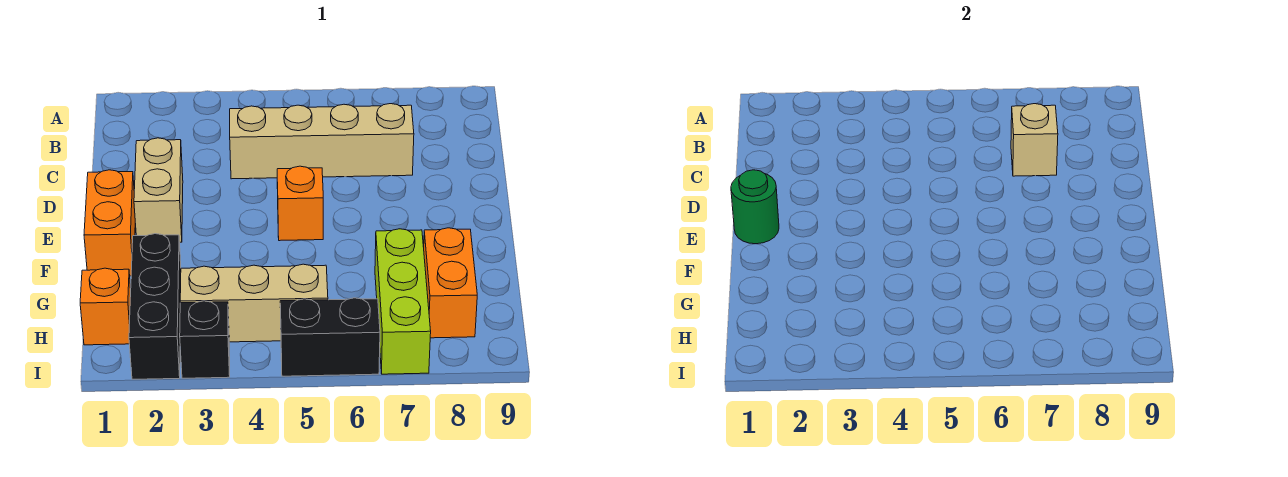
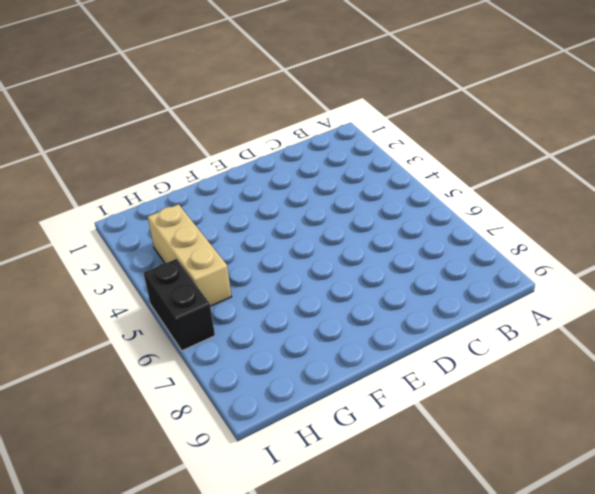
none -> tan brick C4:C7 level 1
none -> tan brick D2:E2 level 1
none -> orange brick E1:F1 level 1

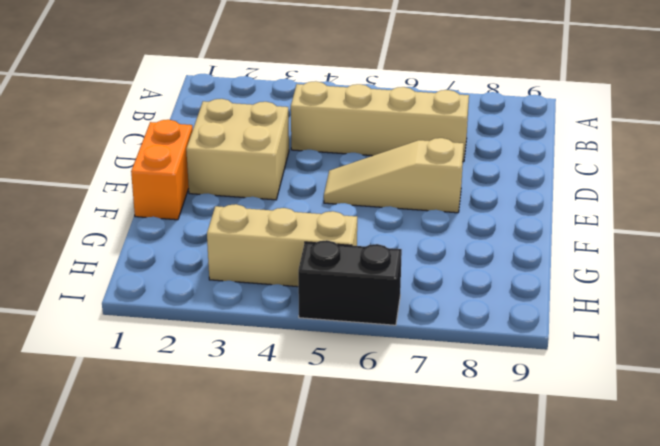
tan brick D2:E3 level 1 -> tan brick D2:E2 level 1
tan slope E5:E7 level 1 top 7 -> orange brick E5 level 1
none -> black brick G2:I2 level 1
none -> lime brick G7:I7 level 1
none -> orange brick G8:H8 level 1

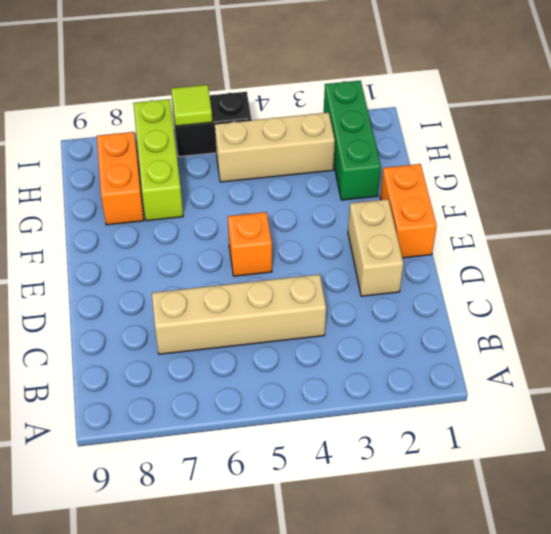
green brick G2:I2 level 1 -> black brick G2:I2 level 1
lime tile I6 level 2 -> none
none -> orange brick H1 level 1
none -> black brick I3 level 1
none -> tan brick C7 level 2

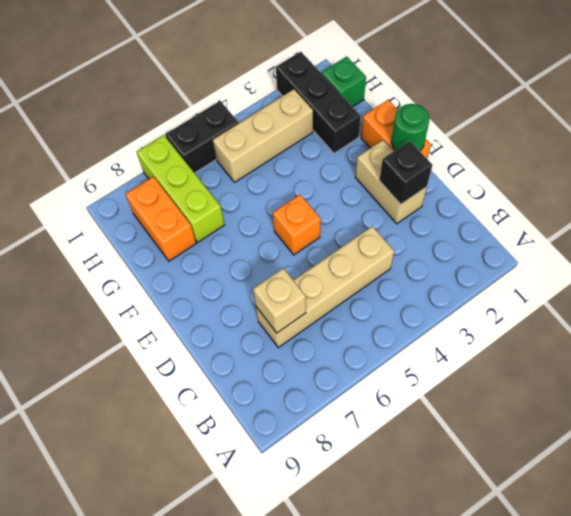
black brick D2 level 2 -> black brick I3 level 1
green brick H1 level 1 -> orange brick H1 level 1

